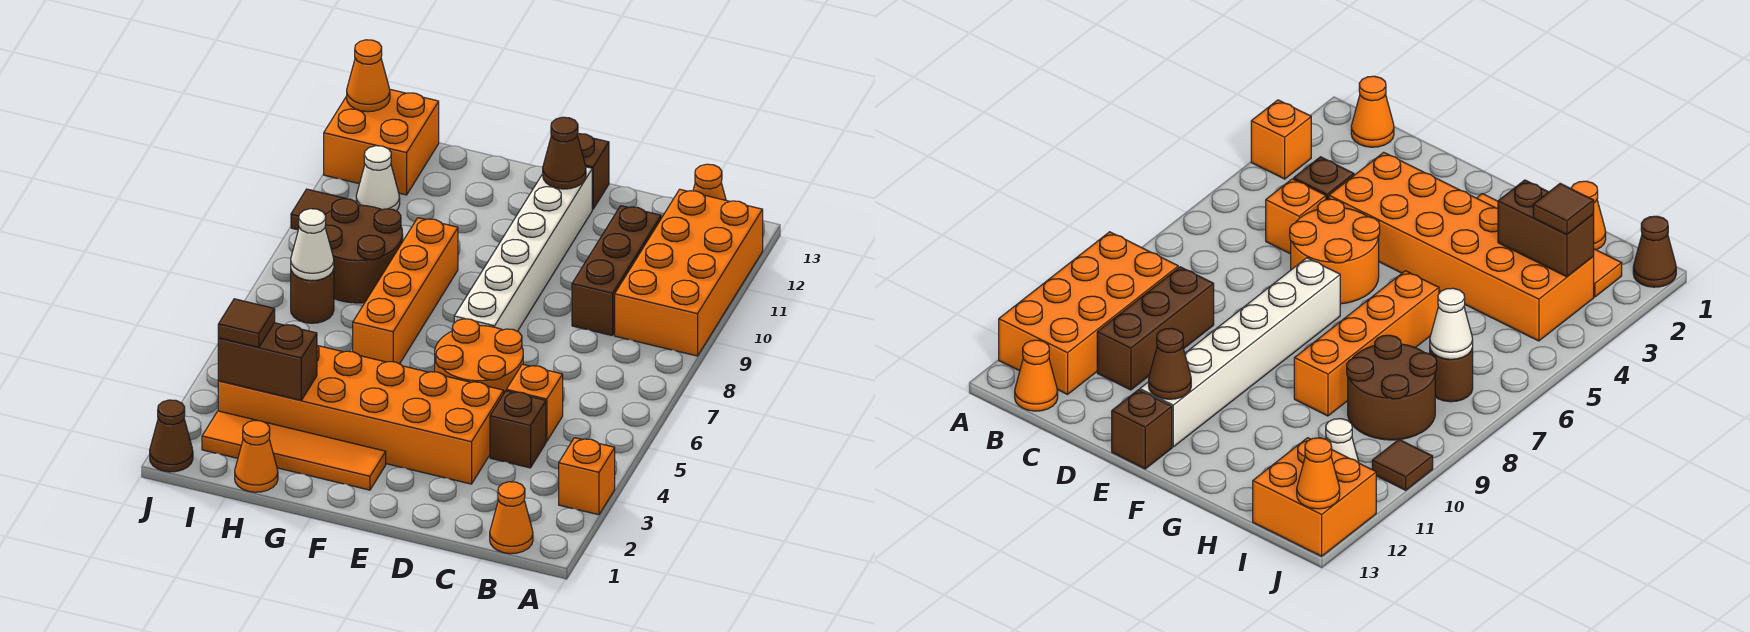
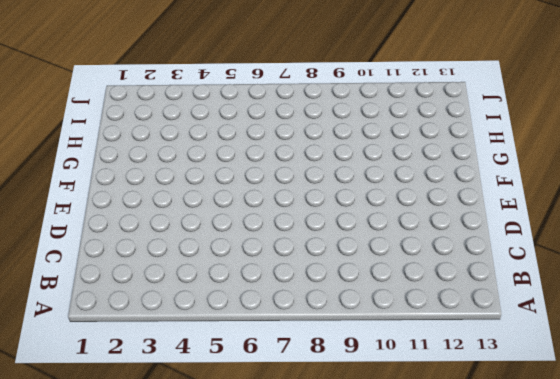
none -> orange brick A3 level 1
none -> orange brick A9:B12 level 1
none -> orange cone B1 level 1

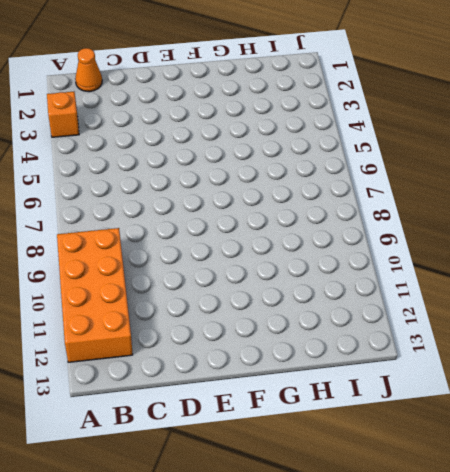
none -> orange cone B13 level 1
none -> brown brick C4 level 1
none -> orange brick C5 level 1

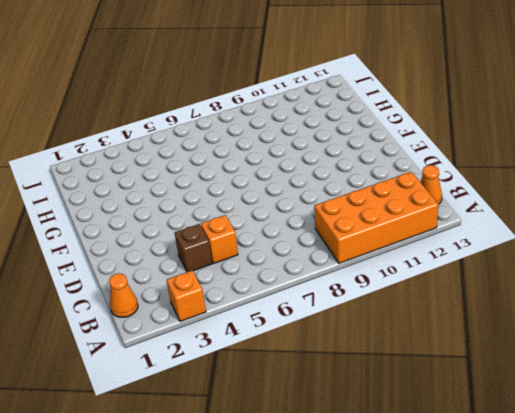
none -> brown brick C9:C11 level 1
none -> orange brick D3:I4 level 1
none -> orange round brick D5:E6 level 1

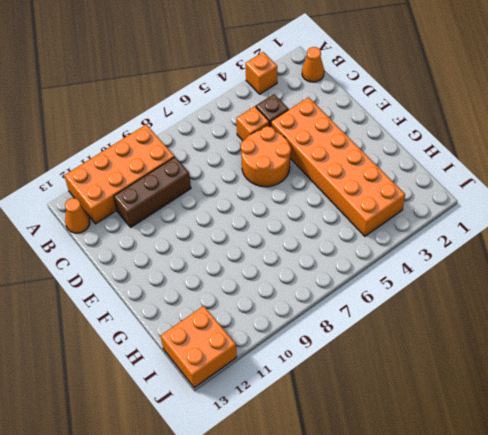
none -> white brick E7:E12 level 1
none -> brown brick E13 level 1
none -> orange tile F2:I2 level 1

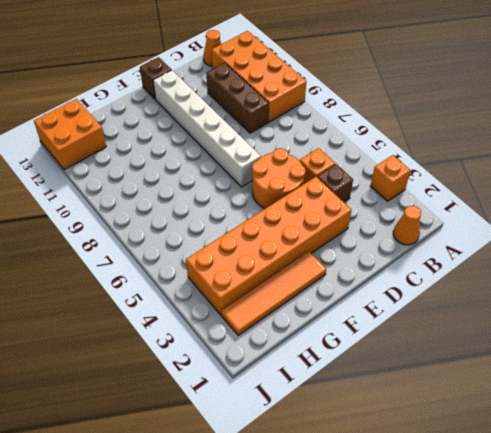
none -> orange brick G6:G9 level 1
none -> orange cone H1 level 1
none -> brown round brick H8:I9 level 1

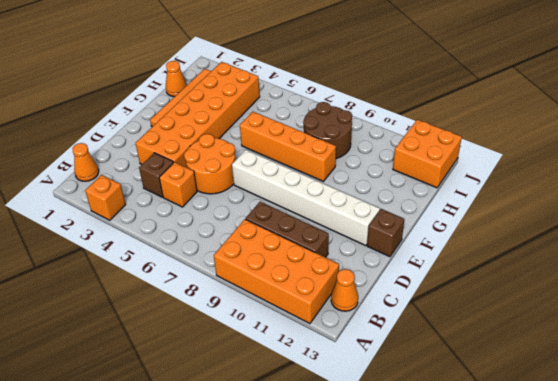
none -> brown round brick I7 level 1
none -> white cone I11 level 1
none -> brown cone J1 level 1

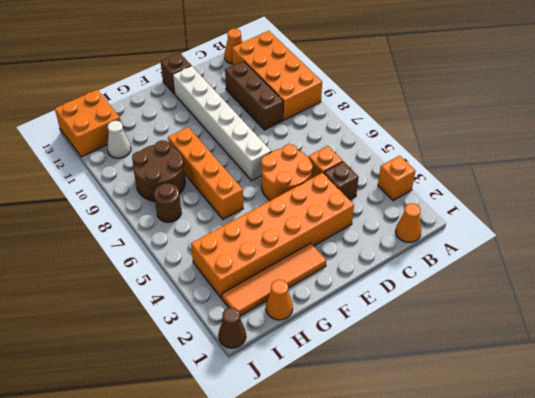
none -> brown tile J10 level 1
none -> brown cone E12 level 2
none -> brown brick H3:I3 level 2

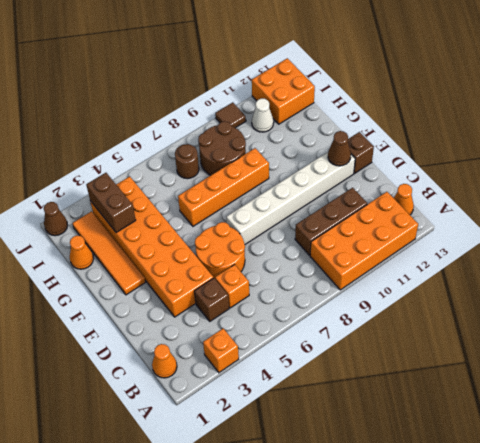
none -> white cone I7 level 2
none -> orange cone J13 level 2
none -> brown tile I3 level 3

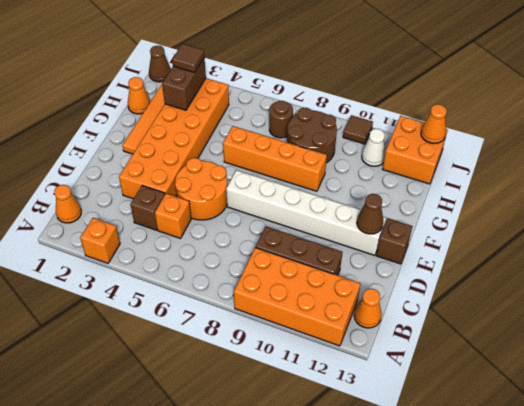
none -> white cone I7 level 2

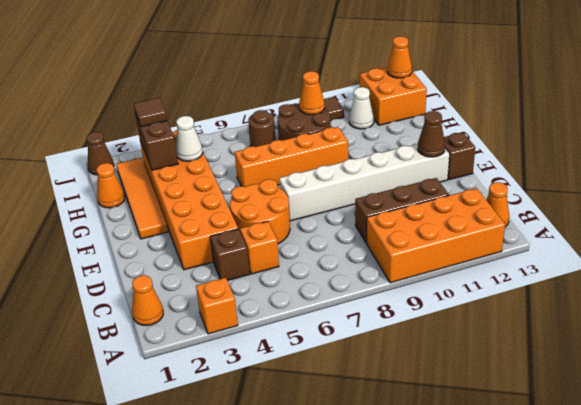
white cone H4 level 2 -> white cone I7 level 2
orange cone I9 level 2 -> none

